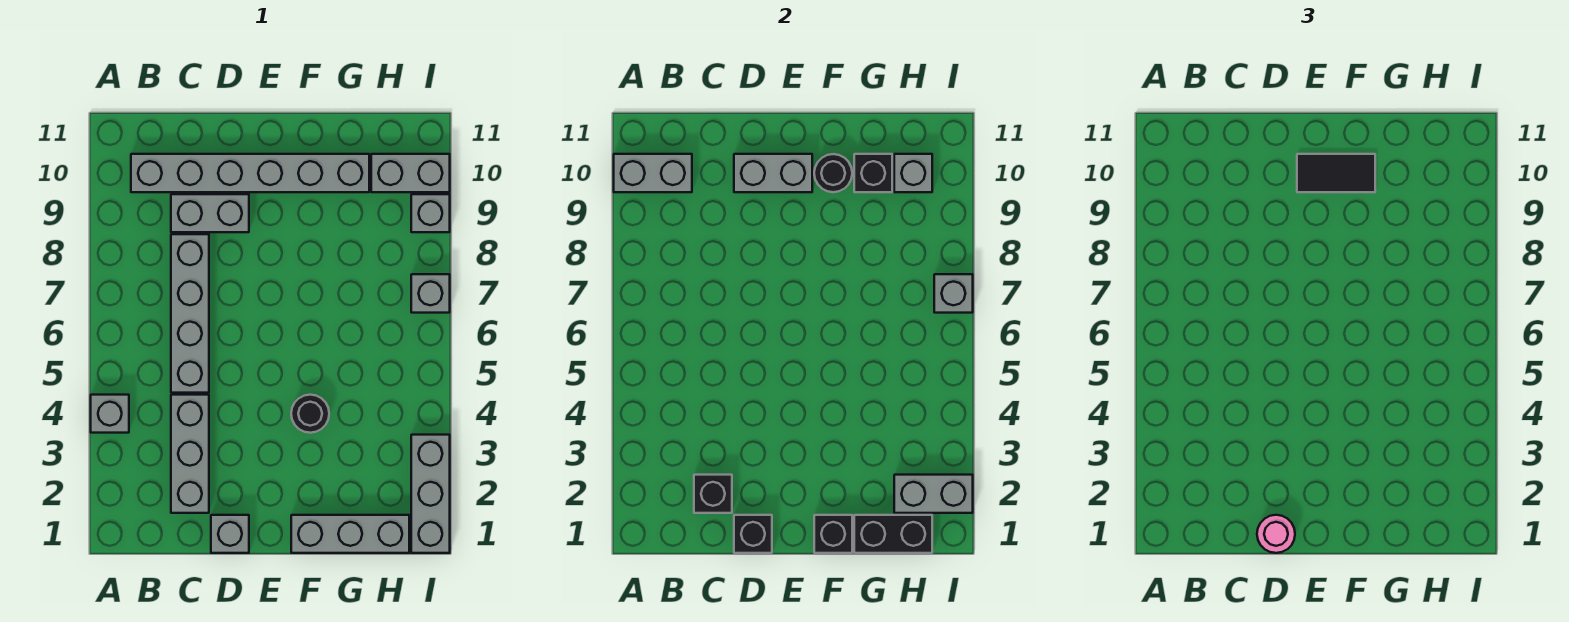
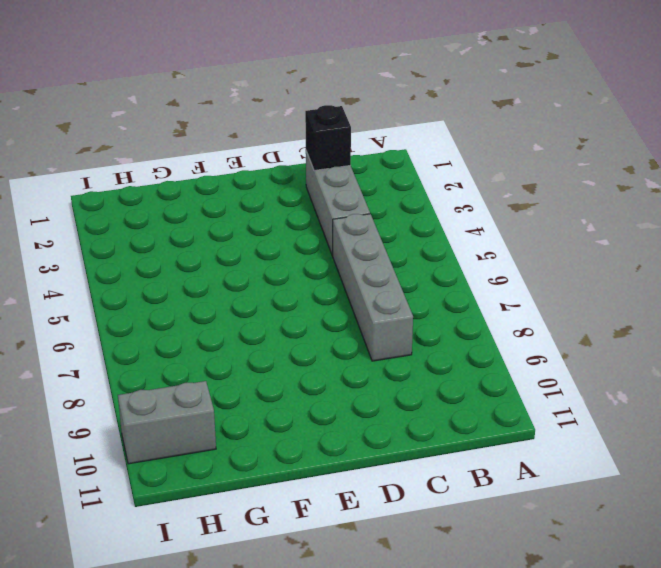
none -> grey brick A4 level 1
none -> grey brick B10:G10 level 1
none -> grey brick C9:D9 level 1

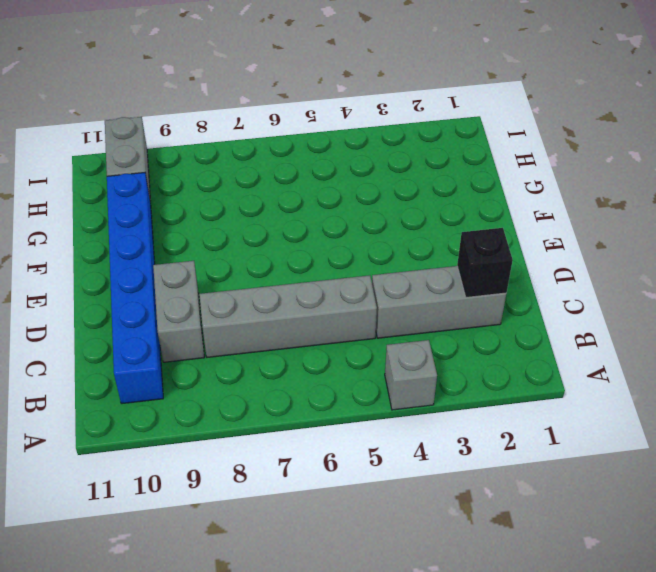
blue brick B10:G10 level 1 -> grey brick B10:G10 level 1
none -> grey brick D1 level 1
none -> grey brick F1:H1 level 1
none -> black round brick F4 level 1

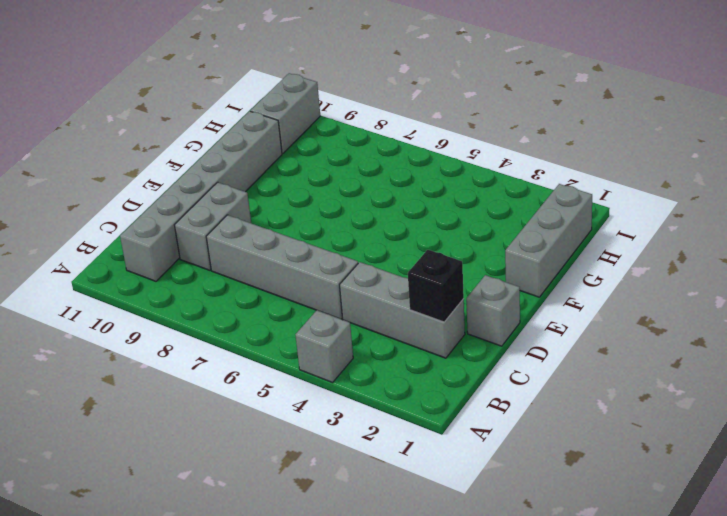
none -> black round brick F4 level 1
none -> grey brick I1:I3 level 1
none -> grey brick I7 level 1

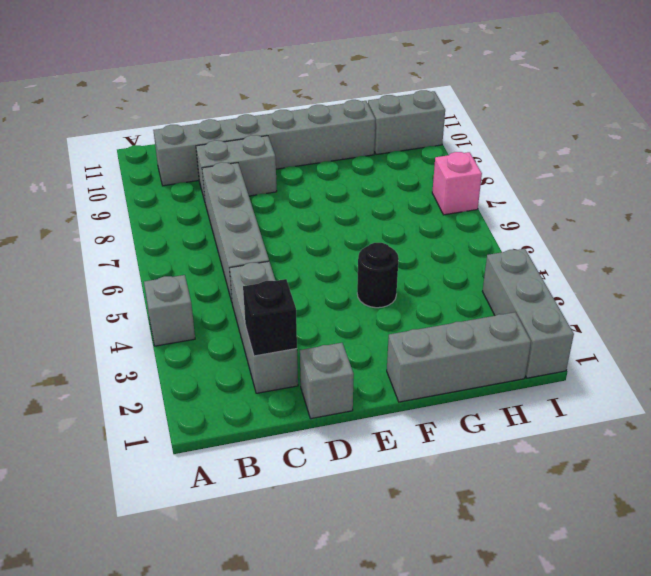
pink brick I7 level 1 -> grey brick I7 level 1
none -> grey brick I9 level 1
none -> grey brick A10:B10 level 2
none -> black brick D1 level 2

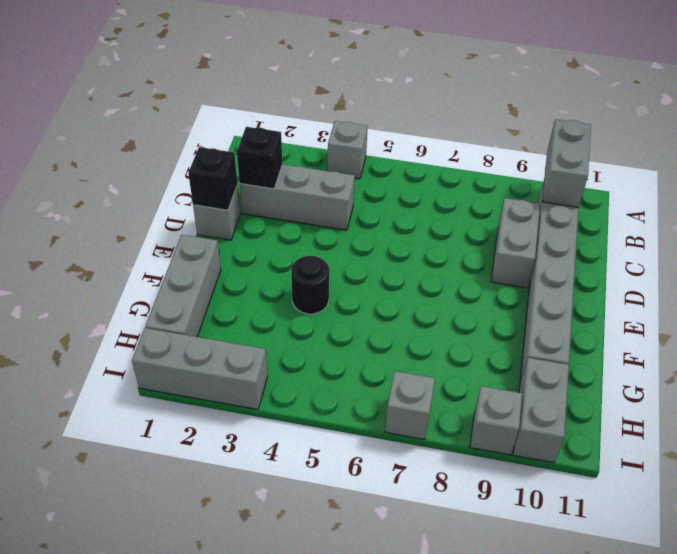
none -> grey brick C5:C8 level 1
none -> grey brick D10:E10 level 2
none -> black brick F1 level 2

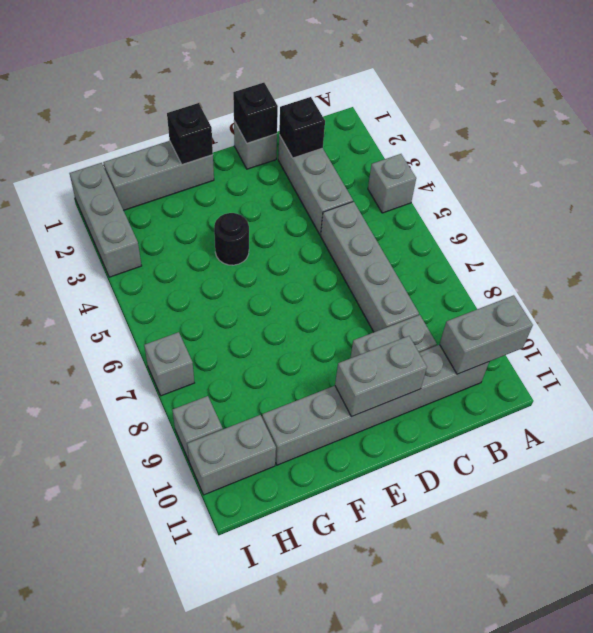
none -> black round brick F10 level 2
none -> black brick G1:H1 level 2
none -> black brick G10 level 2

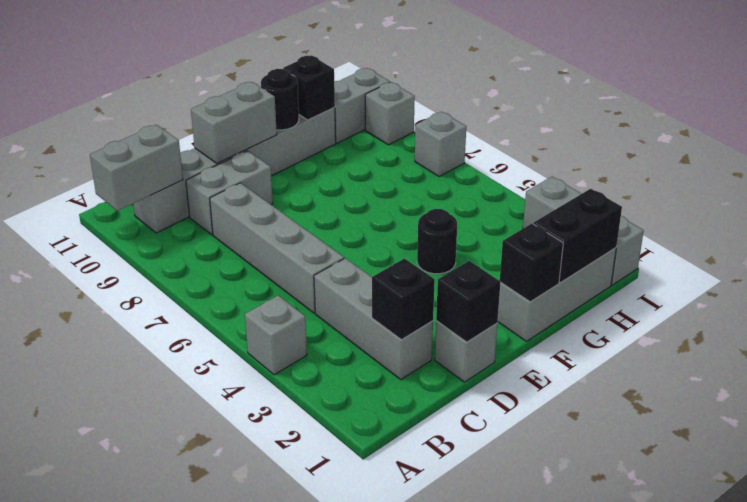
none -> grey brick H2:I2 level 2
none -> grey brick H10 level 2
none -> grey brick I7 level 2

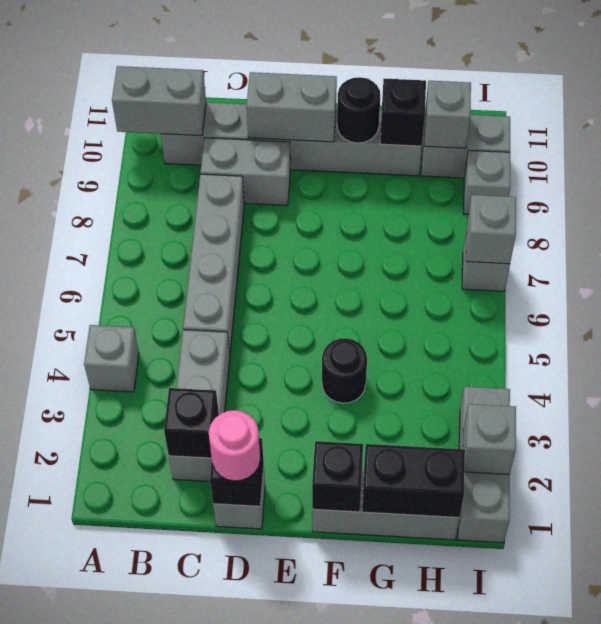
grey brick I2 level 2 -> grey brick H2:I2 level 2
none -> black tile E10:F10 level 3

